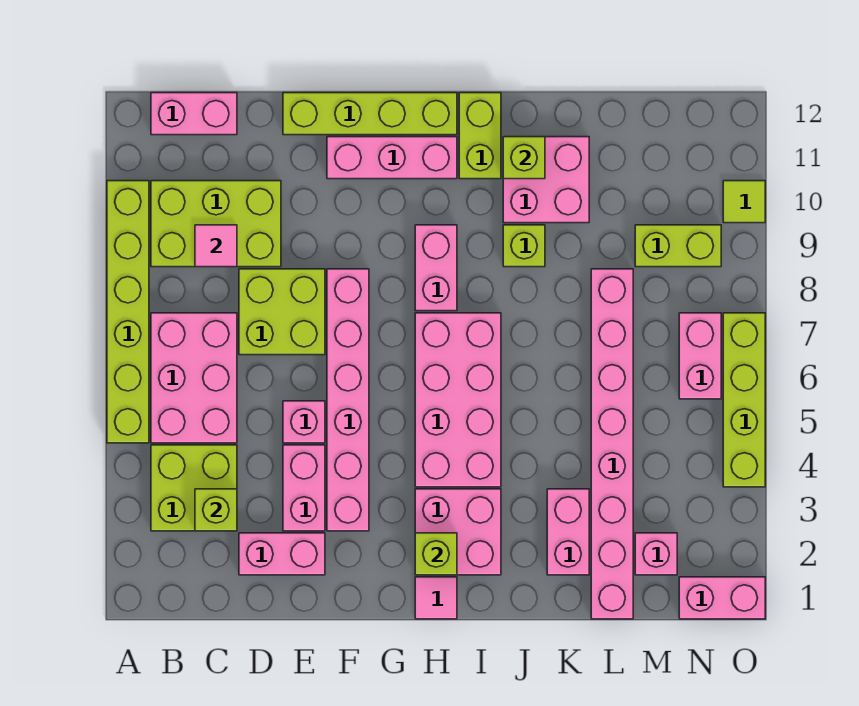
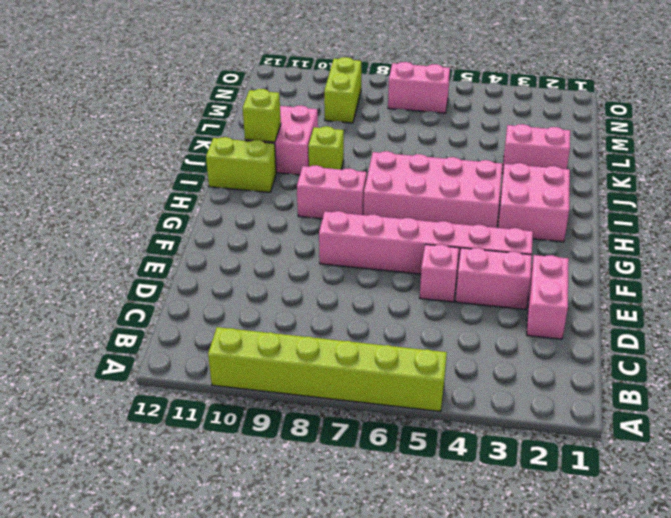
none -> lime brick B3:C4 level 1
none -> pink brick B5:C7 level 1
none -> lime brick B9:D10 level 1
none -> pink brick B12:C12 level 1

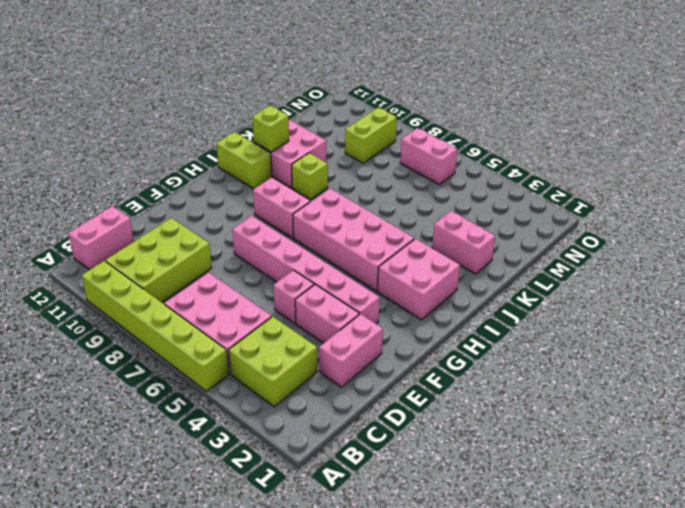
none -> lime brick D7:E8 level 1
none -> lime brick E12:H12 level 1
none -> pink brick F11:H11 level 1
none -> pink tile H1 level 1

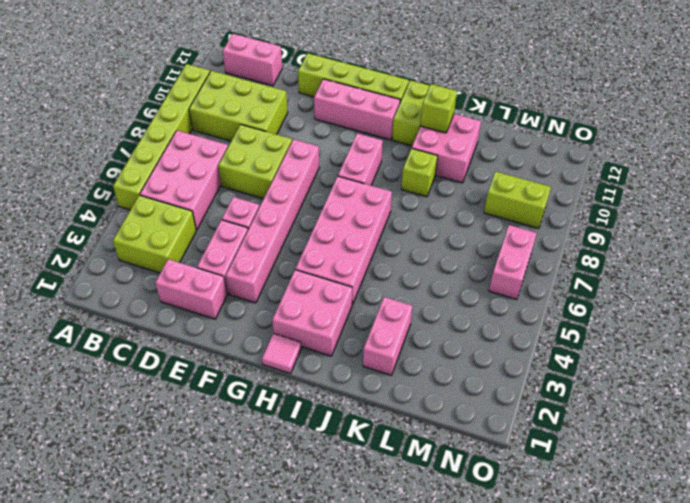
none -> pink brick L1:L8 level 1
none -> pink brick M2 level 1
none -> pink brick N1:O1 level 1
none -> lime brick O4:O7 level 1

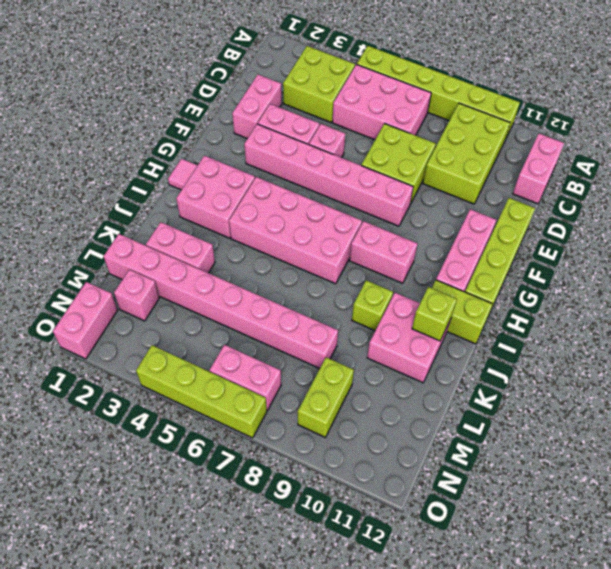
none -> lime tile O10 level 1
none -> lime brick C3 level 2
none -> pink tile C9 level 2
none -> lime brick H2 level 2

